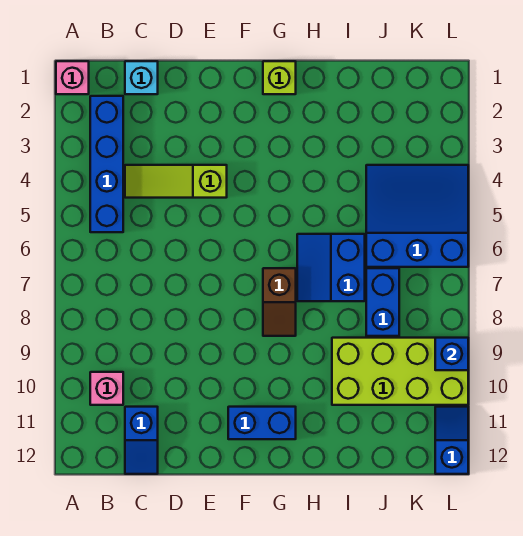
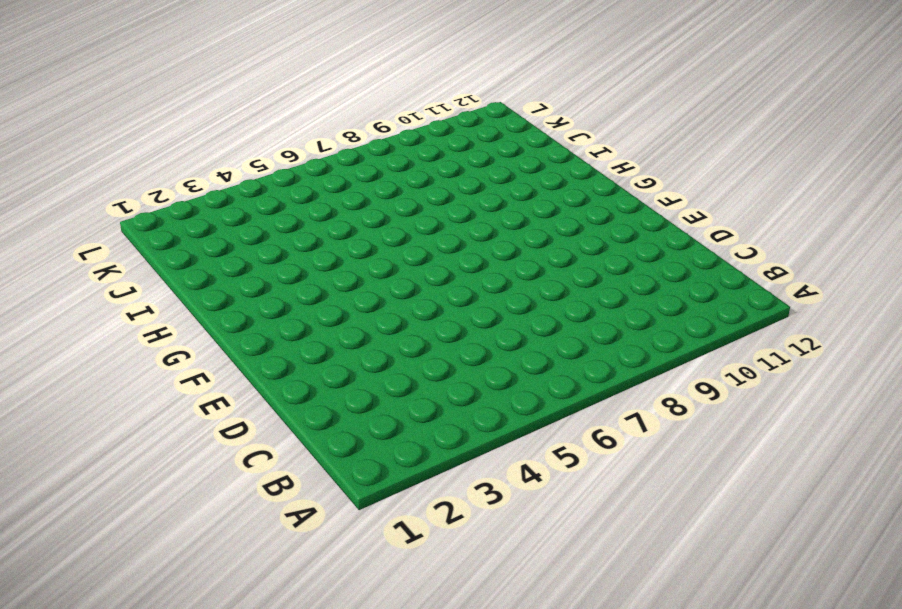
none -> pink brick A1 level 1
none -> blue brick B2:B5 level 1
none -> pink brick B10 level 1

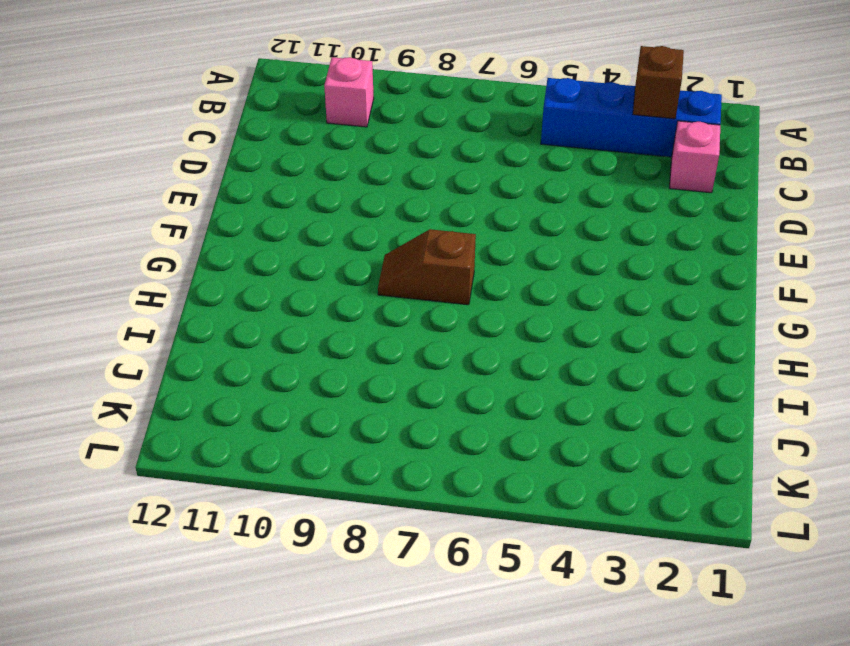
brown brick B3 level 2 -> none
pink brick C2 level 1 -> pink brick A1 level 1
none -> cyan brick C1 level 1
none -> lime slope C4:E4 level 1 top E
none -> blue slope C11:C12 level 1 top 11

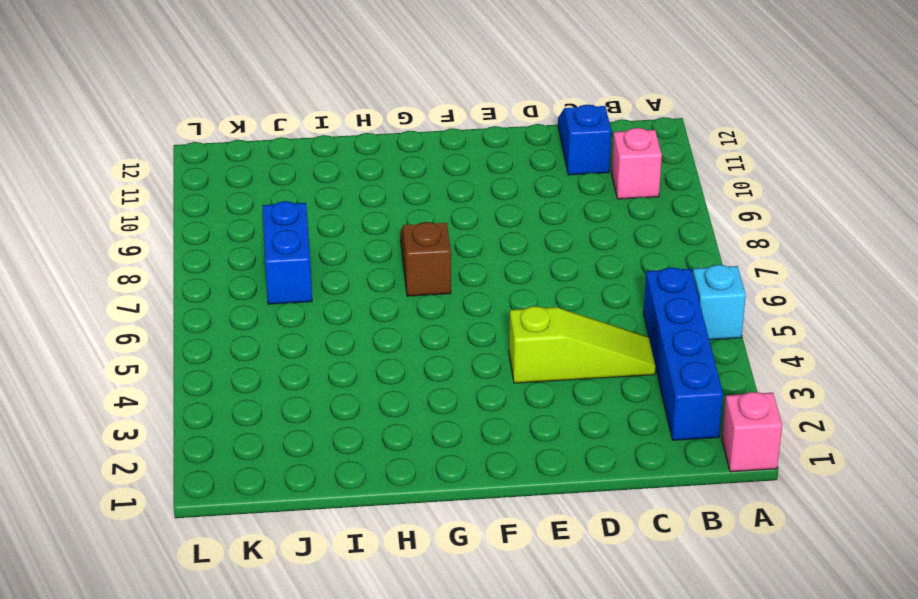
cyan brick A5 level 1 -> cyan brick C1 level 1
none -> blue brick F11:G11 level 1
none -> lime brick G1 level 1
none -> blue slope H6:I7 level 1 top I

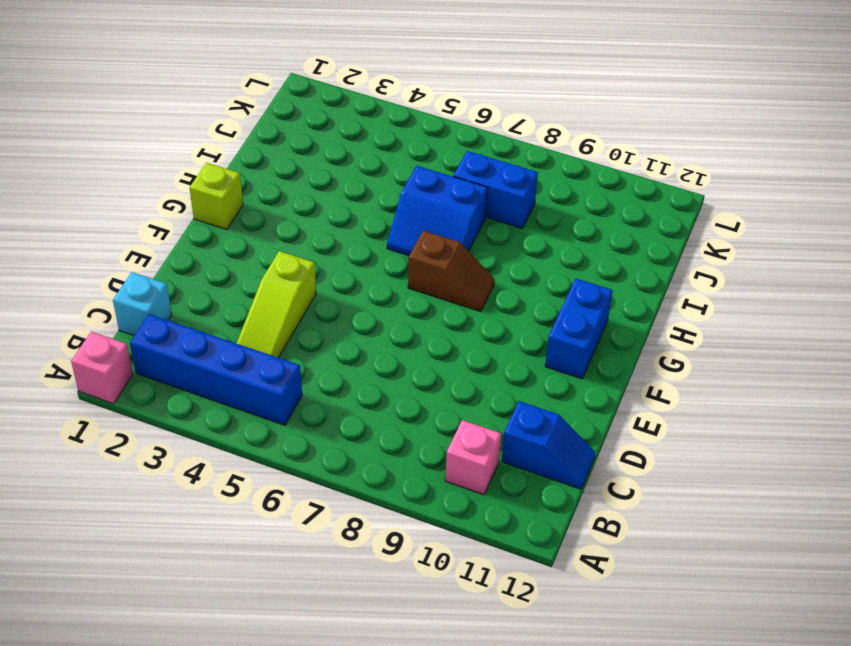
none -> lime brick I9:L10 level 1
none -> blue slope J4:L6 level 1 top 6
none -> blue slope L11:L12 level 1 top 12

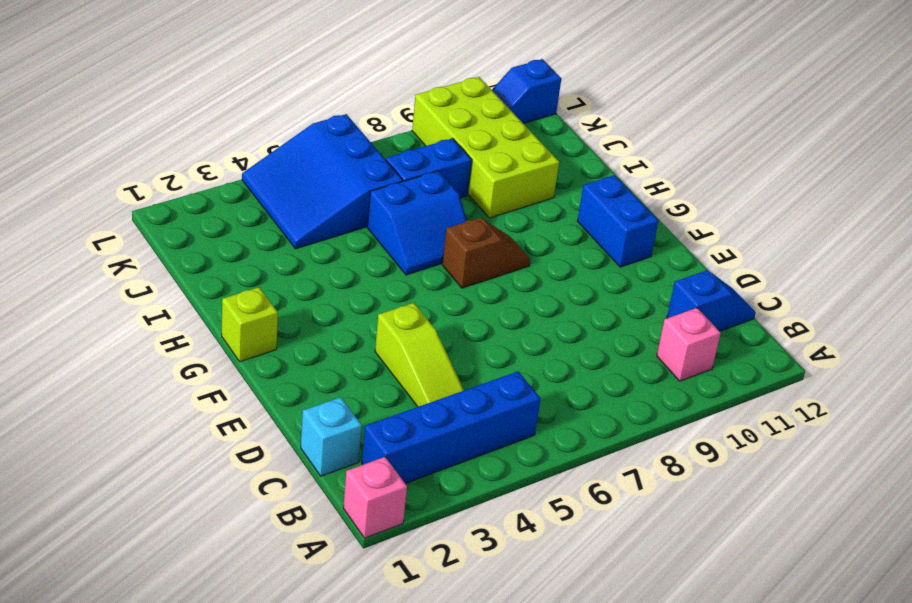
none -> blue brick L9 level 2

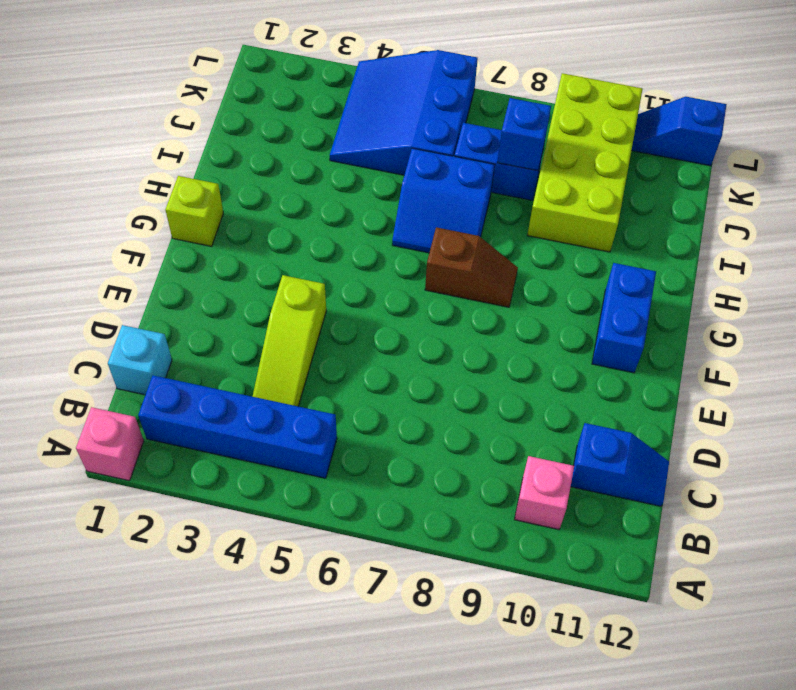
blue brick J8 level 2 -> blue brick L9 level 2

